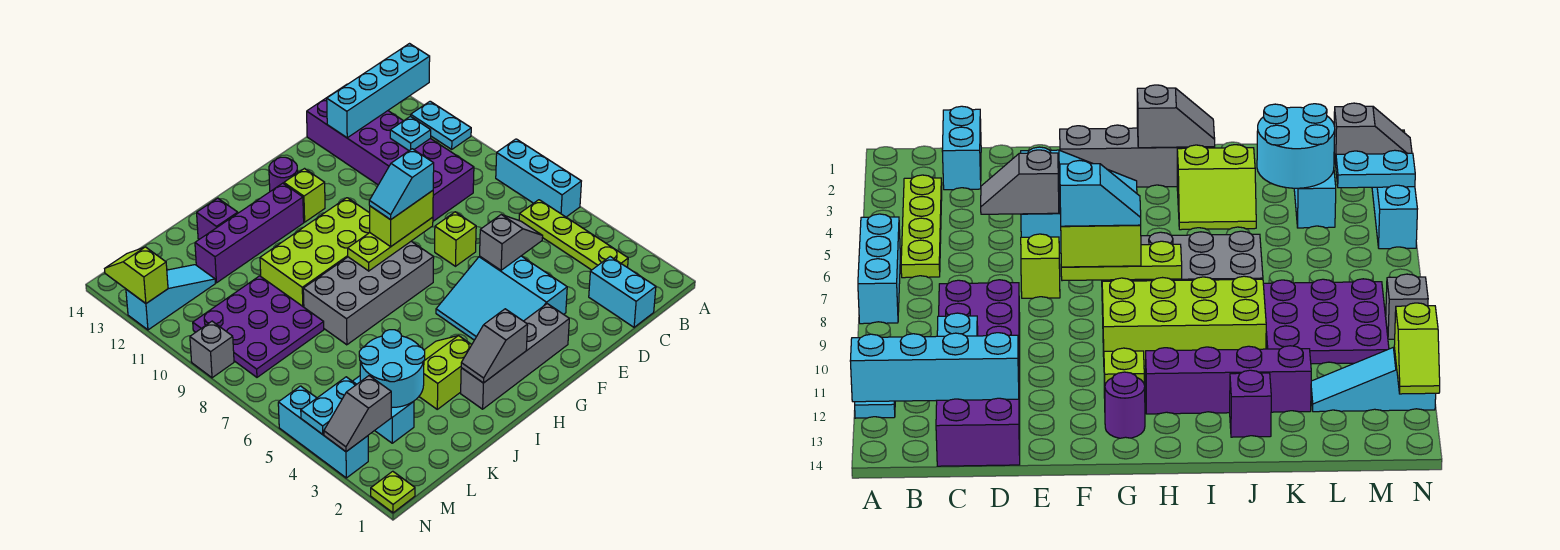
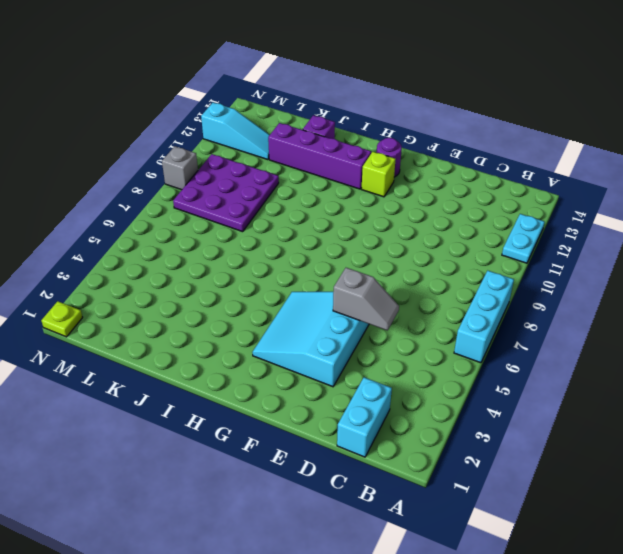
none -> lime plate B3:B6 level 1
none -> purple brick C9:D14 level 1
none -> lime brick E7 level 1
none -> grey brick F2:I2 level 1

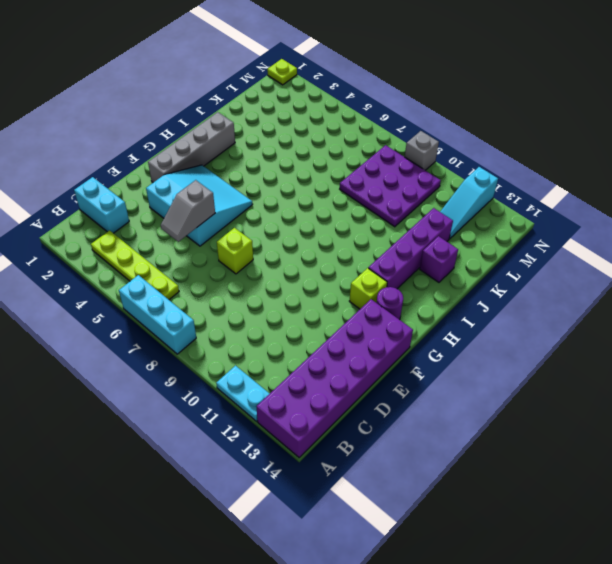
purple brick A13:F14 level 1 -> purple brick C9:D14 level 1
none -> grey brick G7:J8 level 1
none -> lime brick G9:J10 level 1
none -> lime slope I3:J4 level 1 top 3
none -> cyan brick L3:L4 level 1

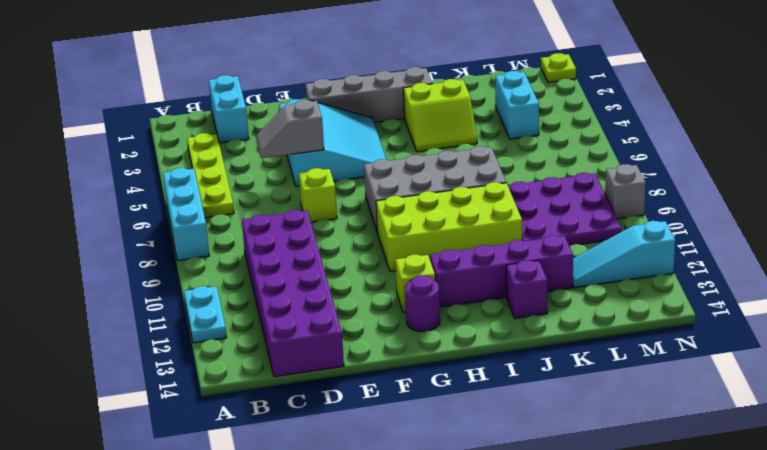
none -> cyan brick N3:N5 level 1
none -> cyan brick A13:D13 level 2
none -> cyan plate C11 level 2
none -> lime plate F8:H8 level 2

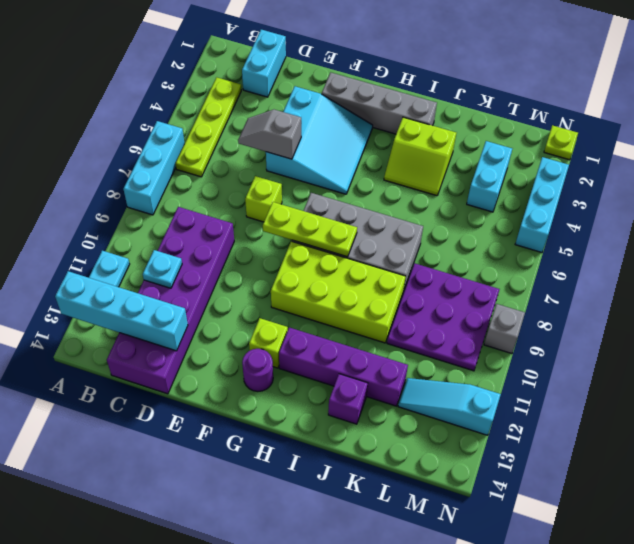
none -> grey slope H2:I2 level 2 top H
none -> cyan round brick K3:L4 level 2
none -> grey slope M3:N3 level 2 top M
none -> cyan plate M4:N4 level 2

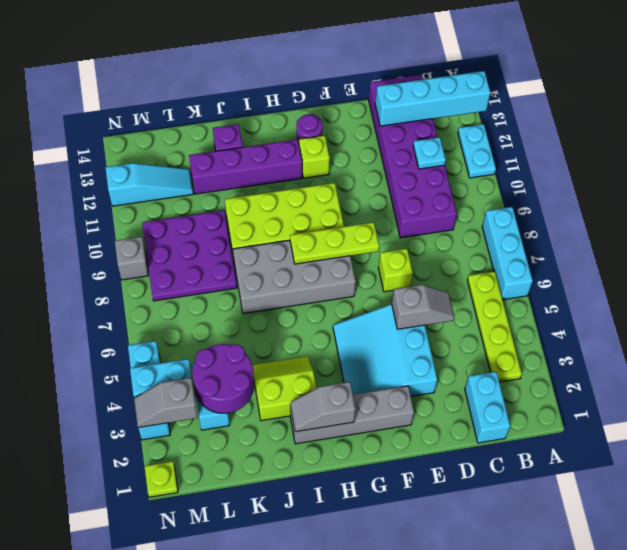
purple round brick K3:L4 level 2 -> cyan round brick K3:L4 level 2
none -> lime slope N12:N13 level 2 top 12
none -> lime brick F8:G8 level 3
none -> cyan slope F8:G8 level 4 top F

